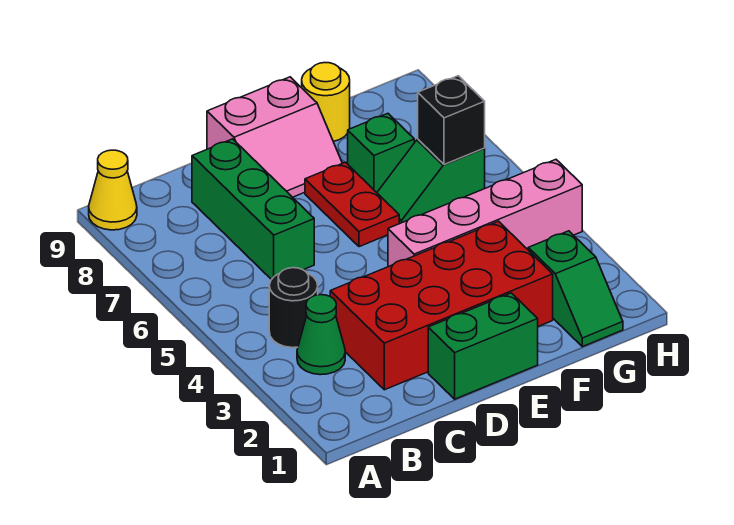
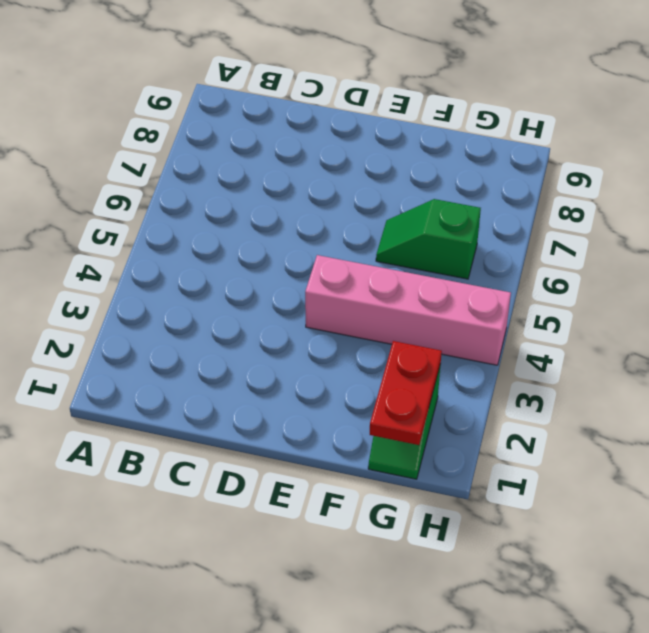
red plate G1:G2 level 2 -> red plate E6:E7 level 1
none -> yellow cone A9 level 1
none -> green cone B3 level 1
none -> black round brick B4 level 1

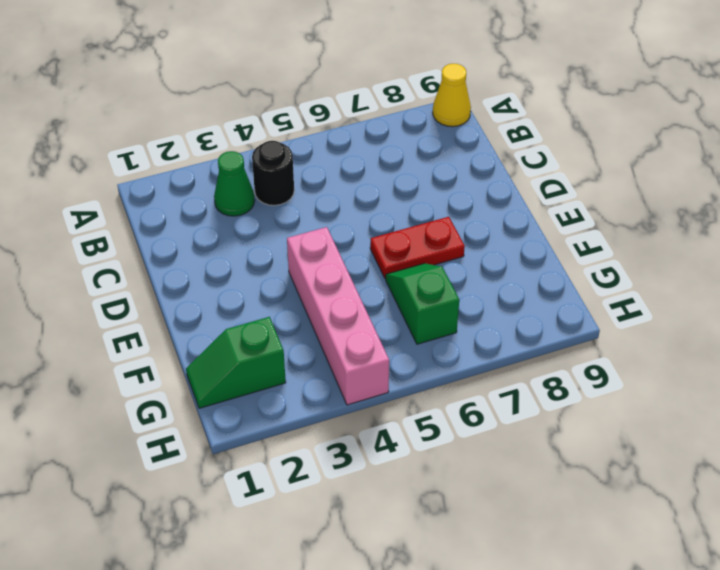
none -> red brick C2:F3 level 1
none -> green brick C6:C8 level 1
none -> green brick D1:E1 level 1

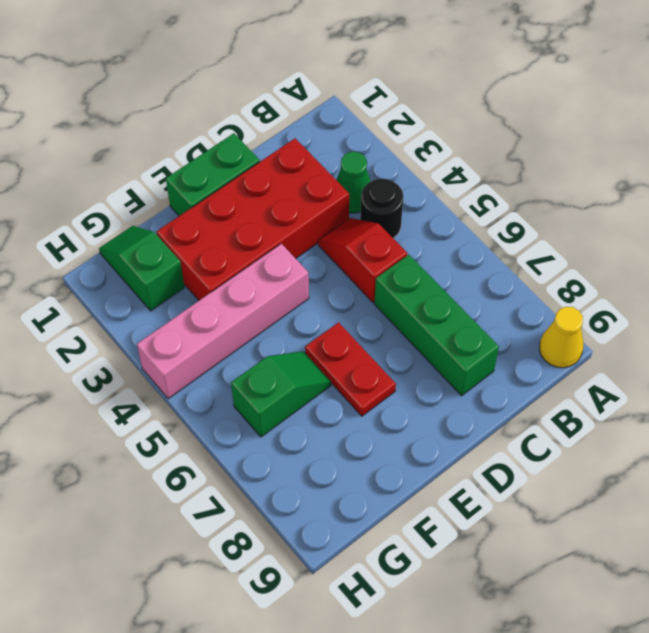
red slope C4:C5 level 1 top 5 -> none
none -> pink slope D8:E9 level 1 top 9
none -> green brick F7 level 1
none -> yellow round brick F9 level 1

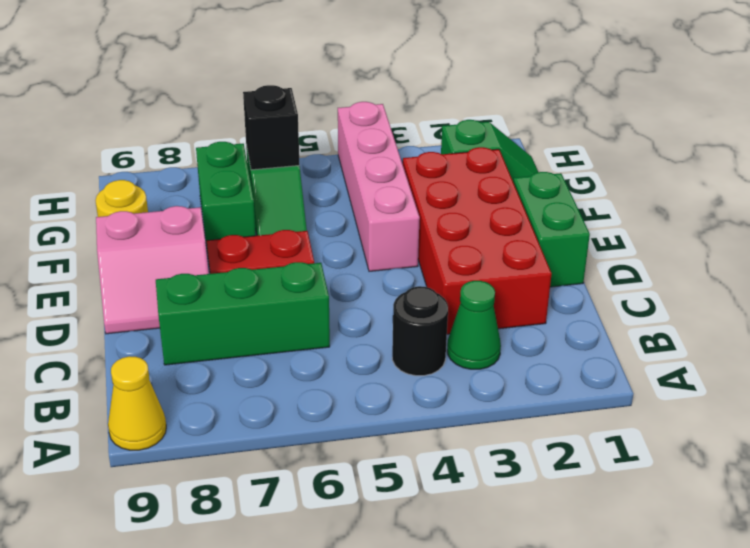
pink slope D8:E9 level 1 top E -> pink slope D8:E9 level 1 top 9
green brick F7:G7 level 1 -> green brick F7 level 1

